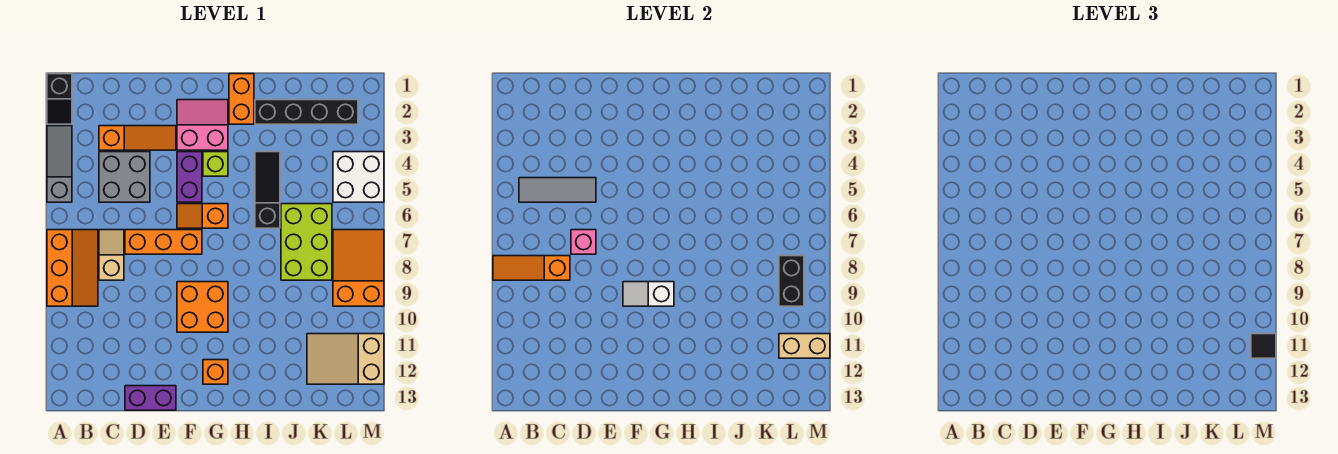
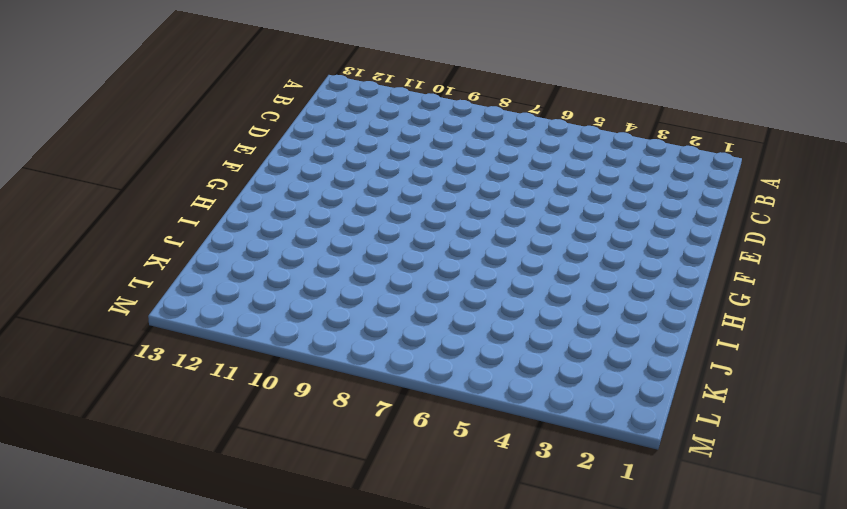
none -> black slope A1:A2 level 1 top 1
none -> grey slope A3:A5 level 1 top 5
none -> orange slope A7:B9 level 1 top A

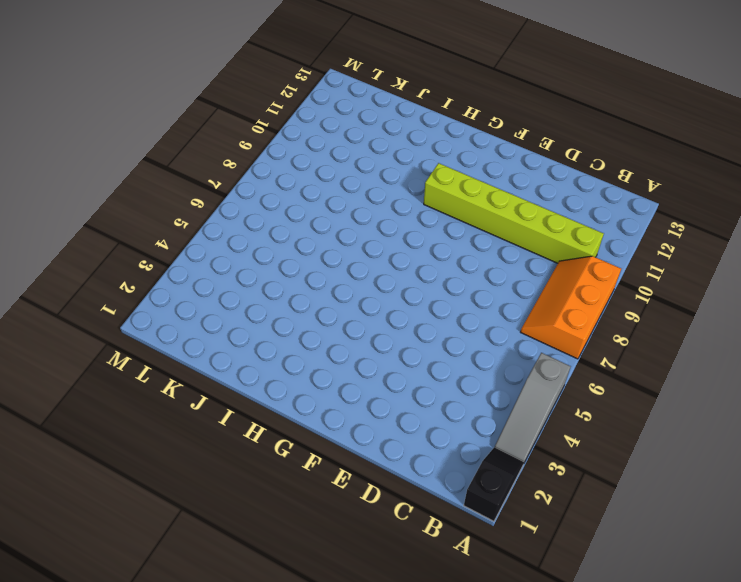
lime brick B10:G10 level 1 -> orange brick F9:G10 level 1
none -> orange slope C3:E3 level 1 top C
none -> grey brick C4:D5 level 1
none -> tan slope C7:C8 level 1 top 8

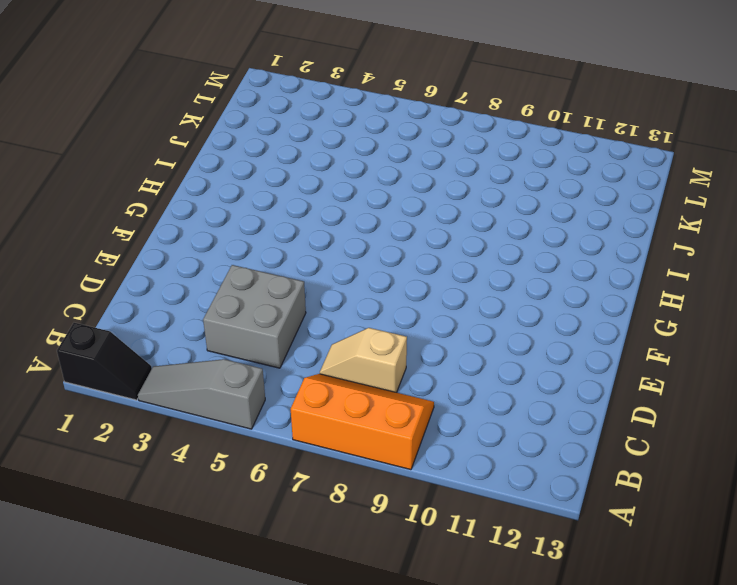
none -> orange slope C3:E3 level 1 top C
none -> orange brick D7:F7 level 1
none -> purple brick D13:E13 level 1

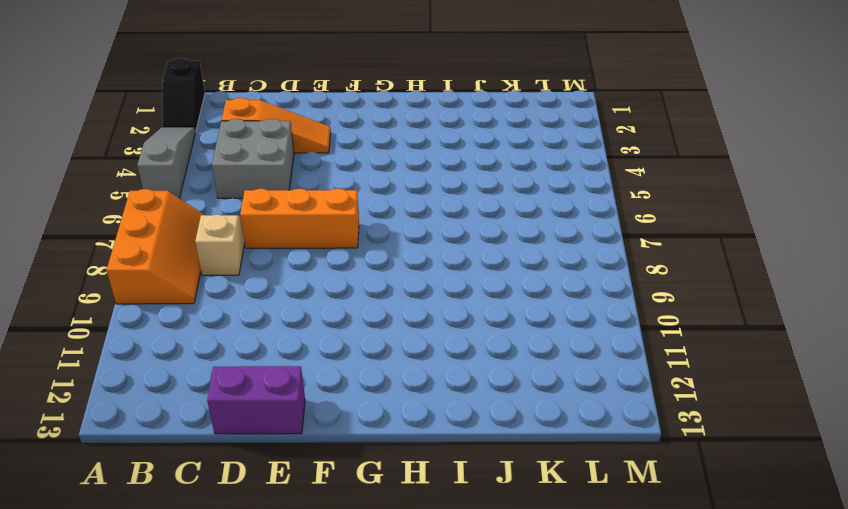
none -> pink slope F2:G3 level 1 top 3
none -> purple brick F4:F5 level 1
none -> orange slope F6:G6 level 1 top G

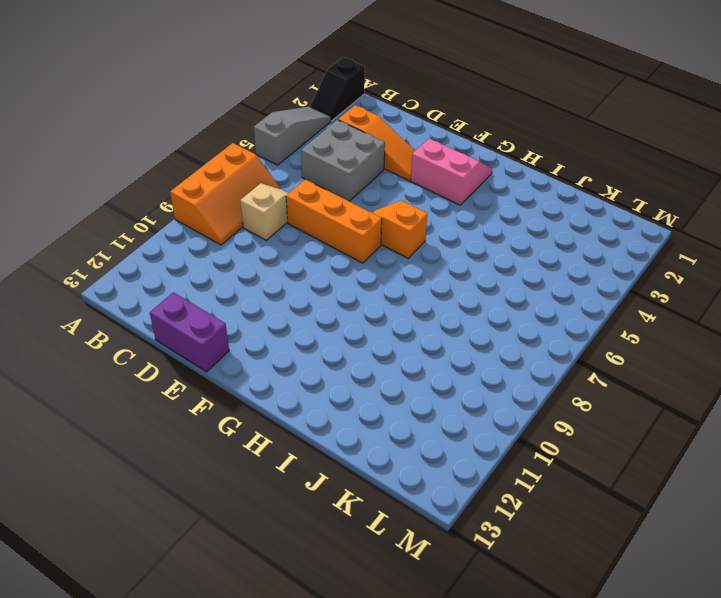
none -> purple brick F4:F5 level 1
none -> orange brick F9:G10 level 1
none -> lime brick G4 level 1

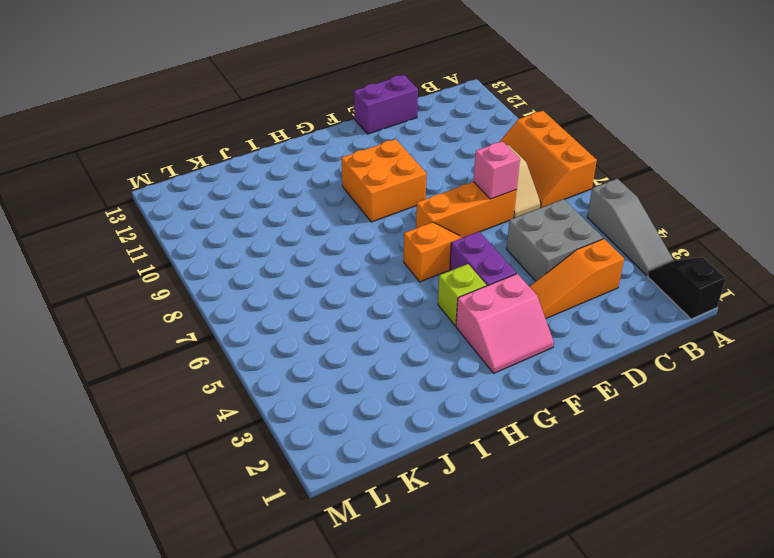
none -> orange brick G12 level 1
none -> orange brick H1:H2 level 1
none -> black brick I2:L2 level 1

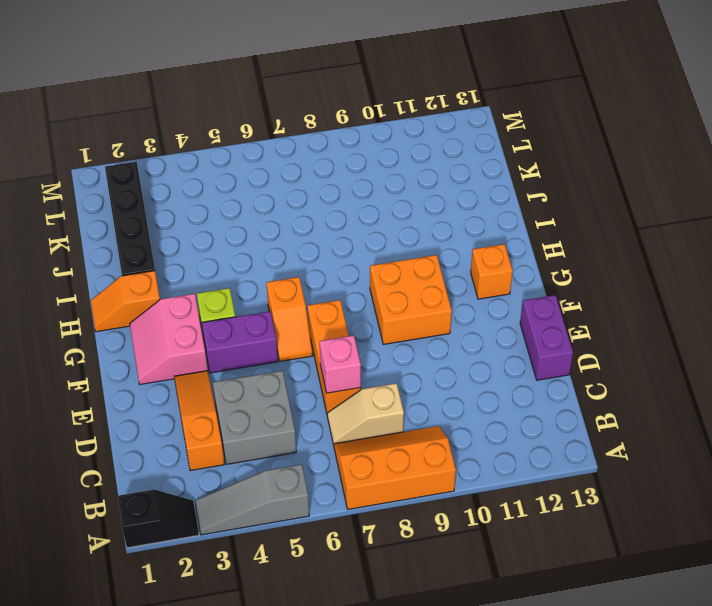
orange slope H1:H2 level 1 top 2 -> orange brick H1:H2 level 1
none -> black slope I4:I6 level 1 top 6
none -> lime brick J6:K8 level 1
none -> tan slope K11:M12 level 1 top M

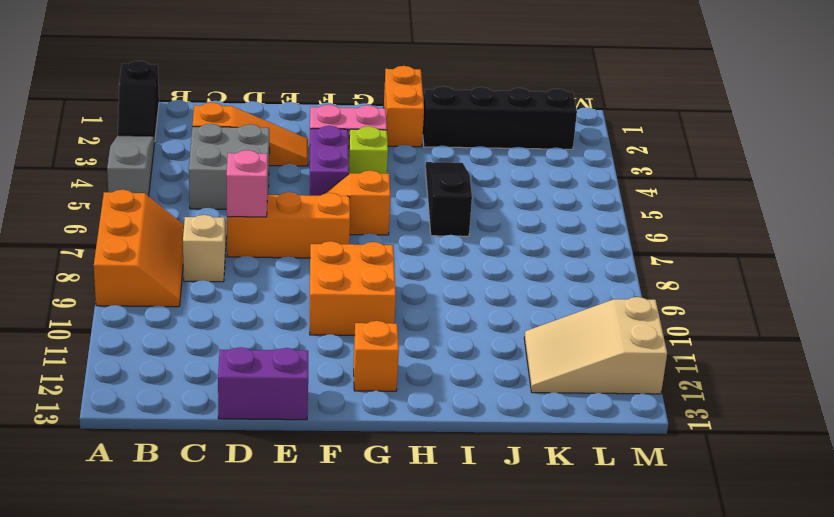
none -> lime brick J6:K8 level 1
none -> white brick L4:M5 level 1
none -> orange slope L7:M9 level 1 top 9

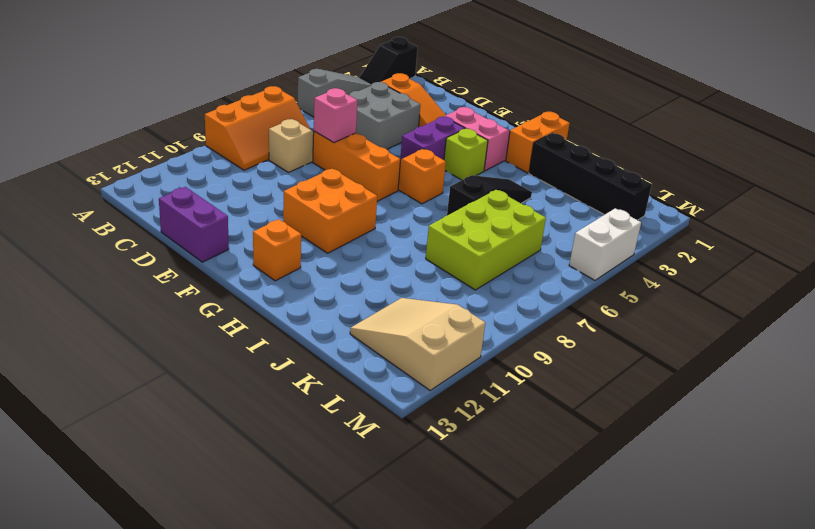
white brick M4:M5 level 1 -> white brick L4:M5 level 1
none -> orange slope L7:M9 level 1 top 9
none -> orange slope A8:C8 level 2 top C
none -> grey tile B5:D5 level 2

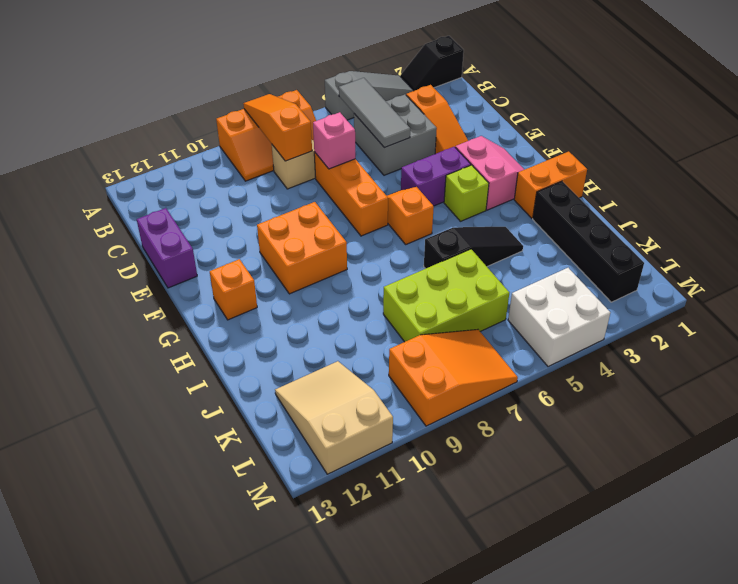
none -> white slope F9:G9 level 2 top G
none -> black brick L8:L9 level 2
none -> tan brick L11:M11 level 2

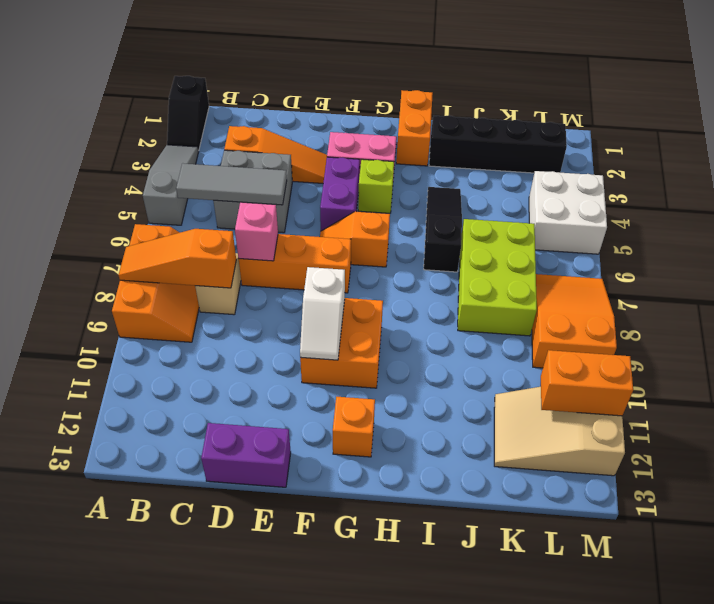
white slope F9:F10 level 2 top 9 -> white slope F9:G9 level 2 top G
orange brick L11:M11 level 2 -> tan brick L11:M11 level 2
none -> black brick L8:L9 level 2
none -> black tile M11 level 3

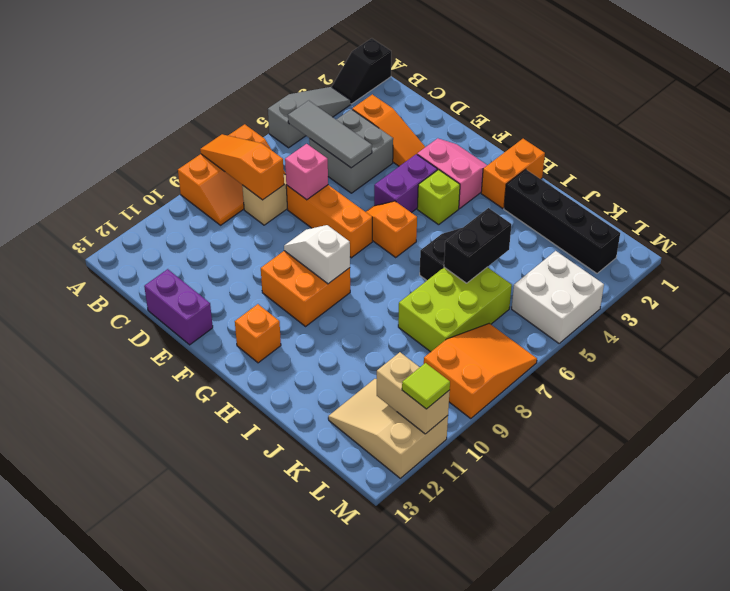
black brick J5:J6 level 2 -> black brick L8:L9 level 2
lime tile M11 level 3 -> black tile M11 level 3

